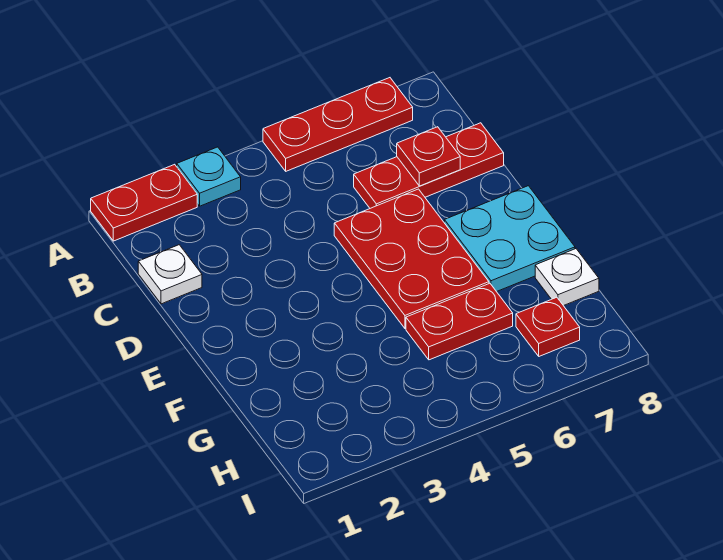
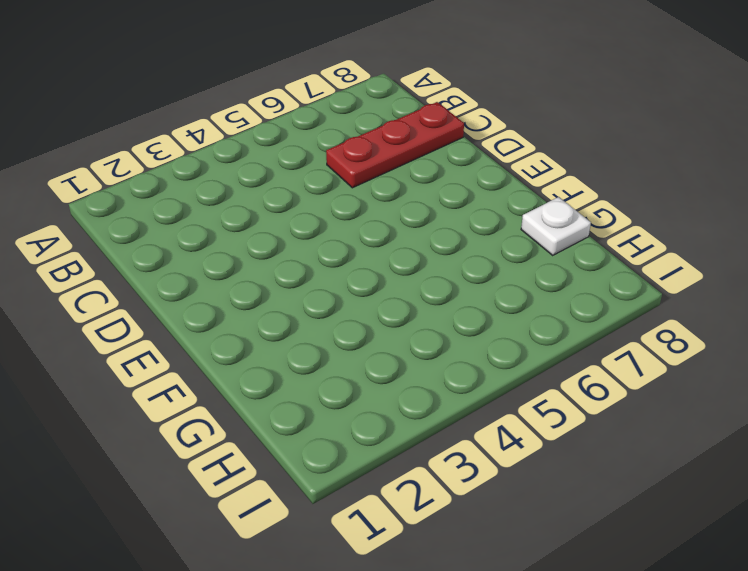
none -> red plate A1:A2 level 1
none -> cyan plate A3 level 1

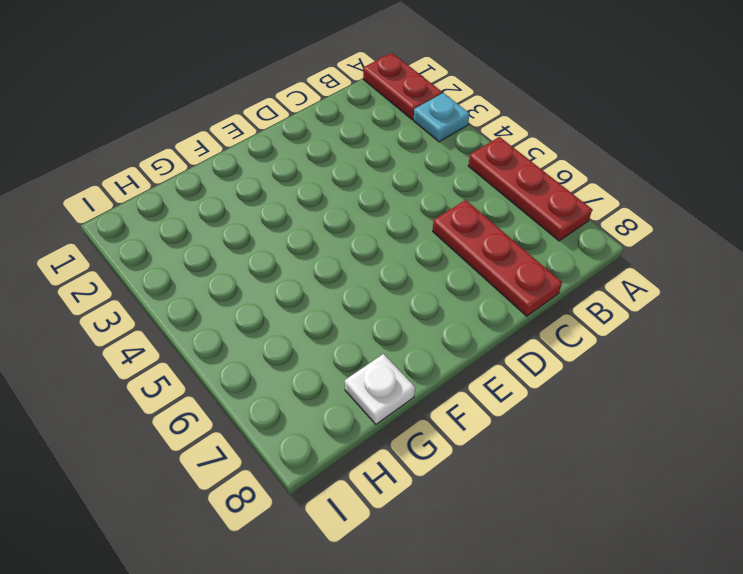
none -> white plate C1 level 1
none -> red plate D5:F6 level 1

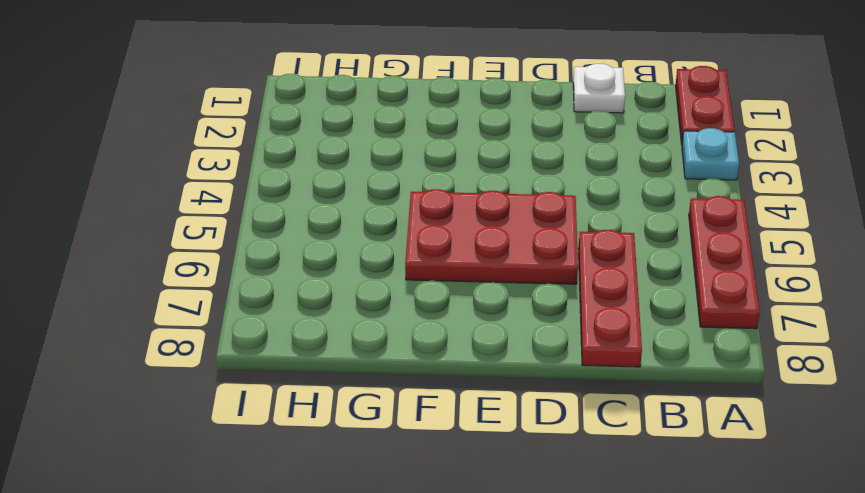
none -> cyan plate E7:F8 level 1
none -> red plate G5:G6 level 1

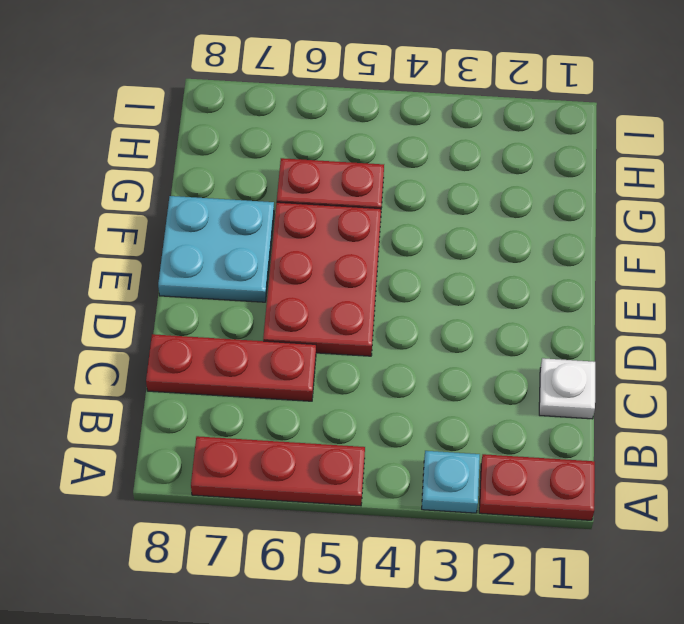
none -> white plate G8 level 1
none -> red plate H7 level 1

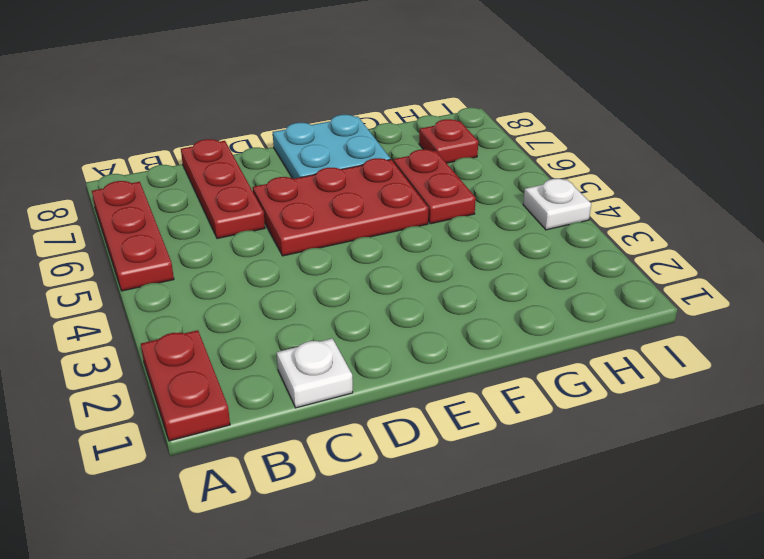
white plate I4 level 1 -> white plate G8 level 1
none -> cyan plate A3 level 1
none -> red plate C7 level 2

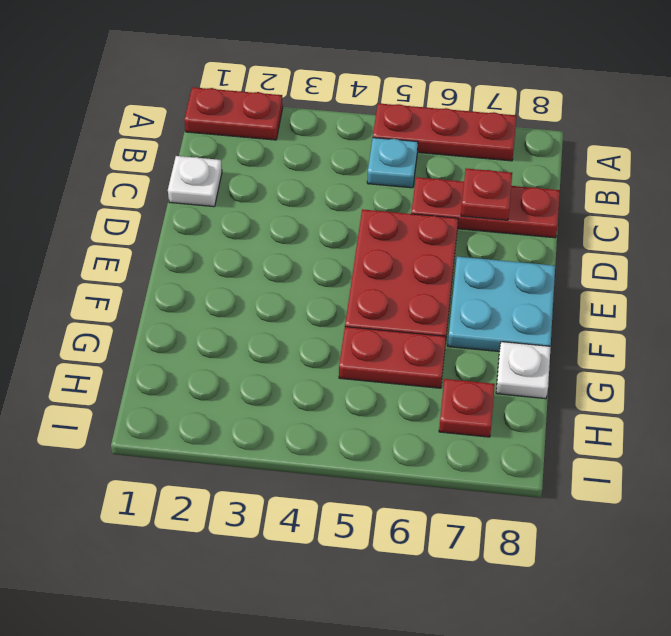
cyan plate B5 level 1 -> cyan plate A3 level 1

